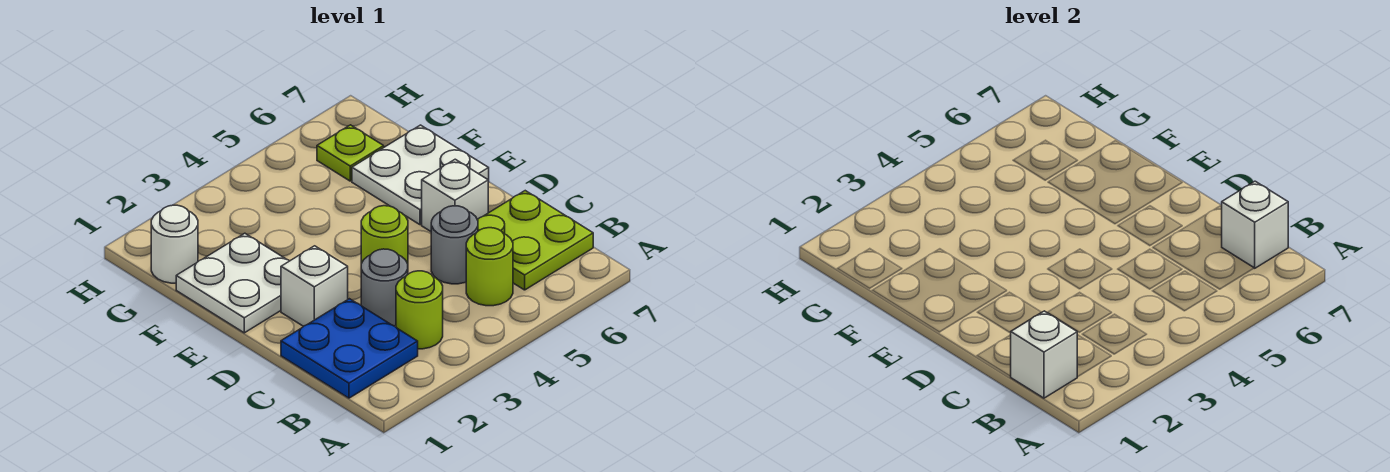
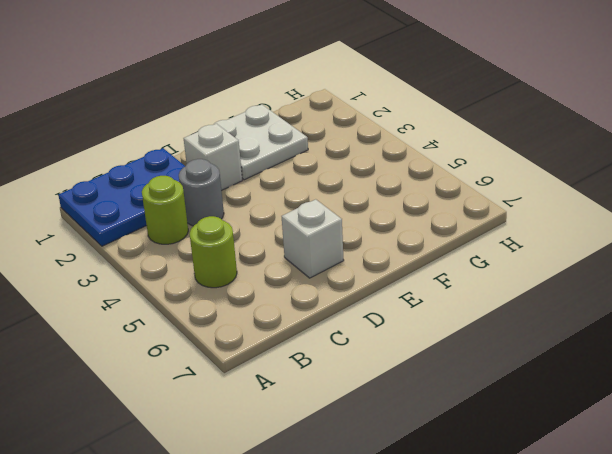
blue plate A1:C2 level 1 -> blue plate B1:C2 level 1
none -> lime plate B6:C7 level 1
none -> grey round brick C5 level 1
none -> lime round brick D4 level 1

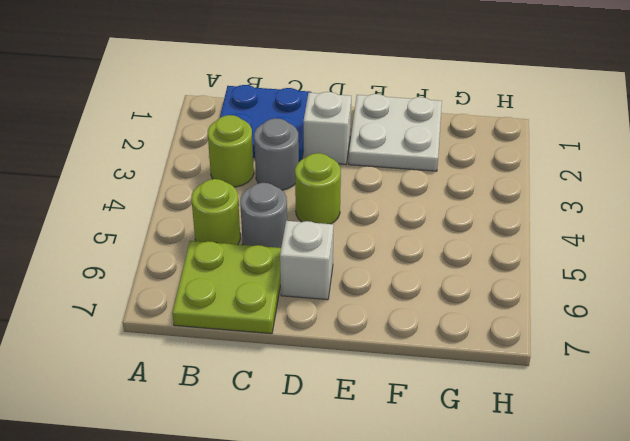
none -> white plate E6:F7 level 1
none -> white round brick G1 level 1
none -> lime plate G6 level 1

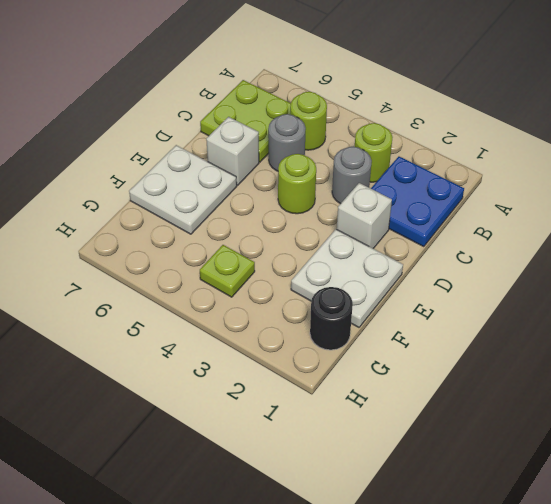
black round brick G1 level 1 -> white round brick G1 level 1
lime plate G4 level 1 -> lime plate G6 level 1
none -> white brick B1 level 2
none -> white brick B7 level 2

